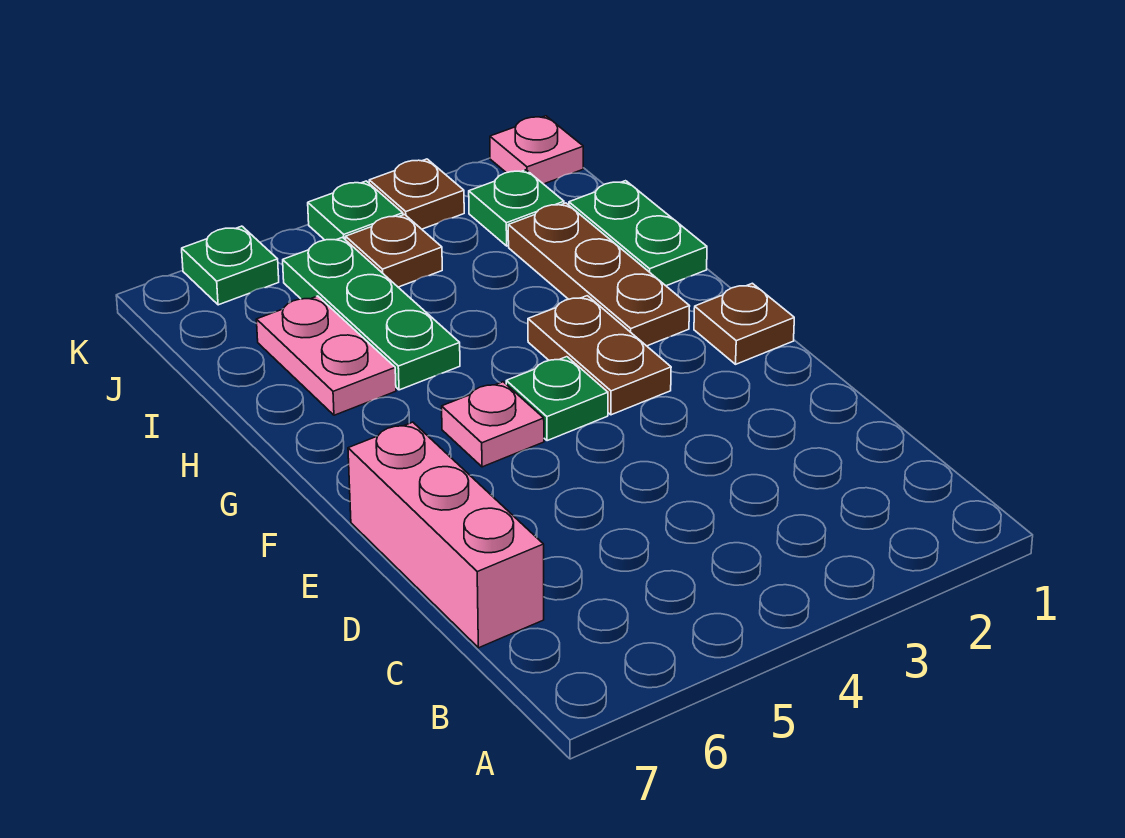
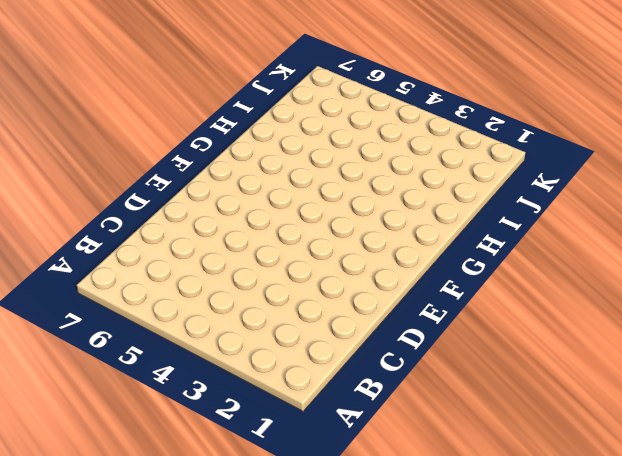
none -> pink brick C7:E7 level 1
none -> brown plate F1 level 1
none -> brown plate F3:G3 level 1

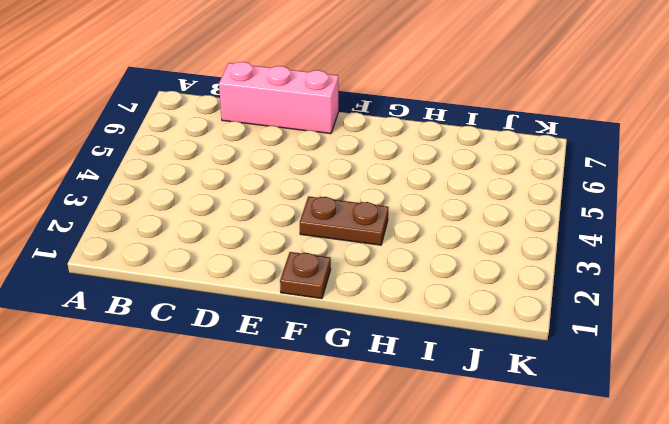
none -> green plate F4 level 1
none -> pink plate F5 level 1
none -> brown plate G2:I2 level 1

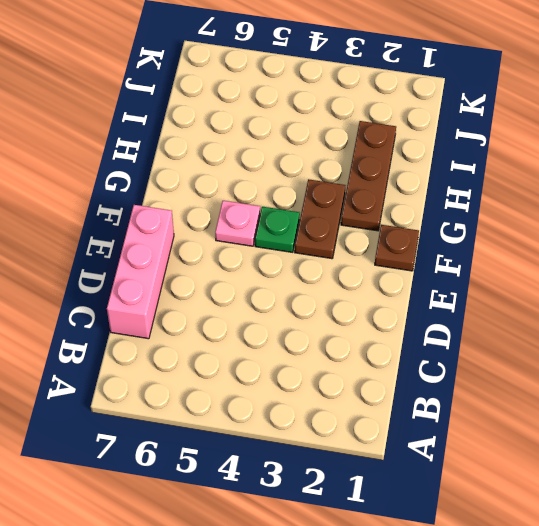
none -> green plate H1:I1 level 1
none -> green plate H5:J5 level 1
none -> pink plate H6:I6 level 1

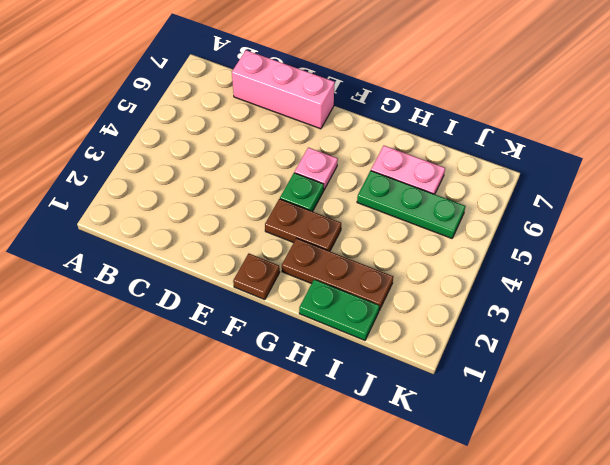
none -> green plate J2 level 1
none -> brown plate J4 level 1
none -> pink plate K1 level 1

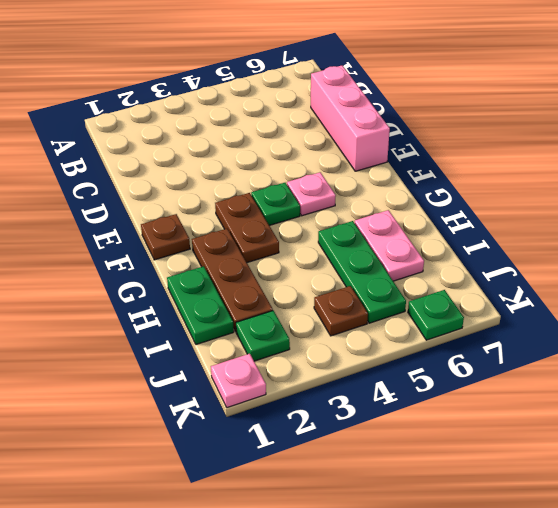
none -> brown plate K3 level 1
none -> green plate K4 level 1

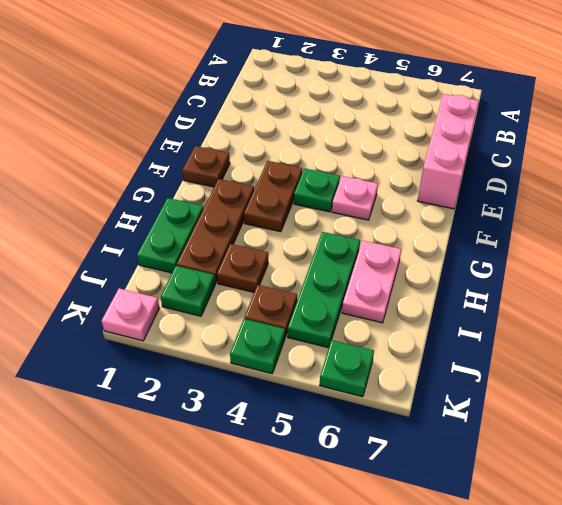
brown plate I3 level 1 -> brown plate K3 level 1

